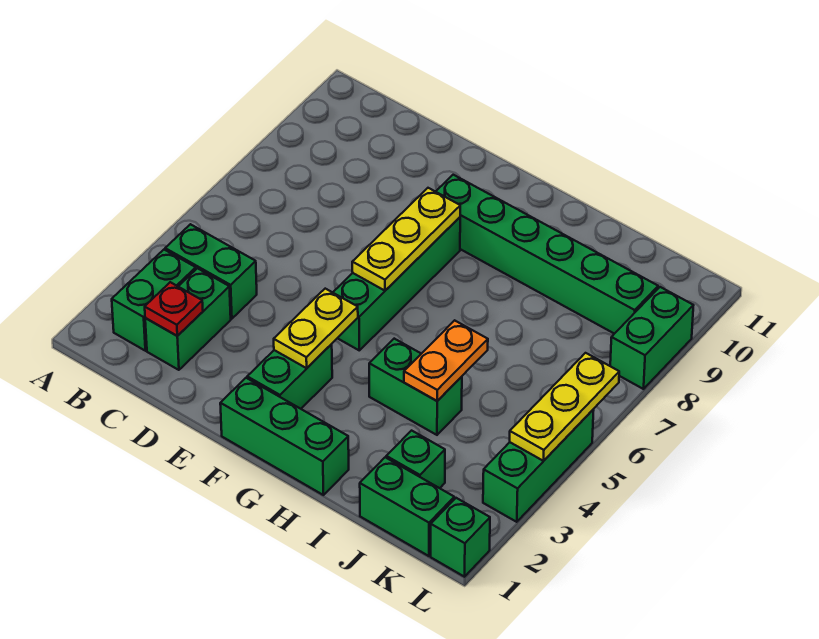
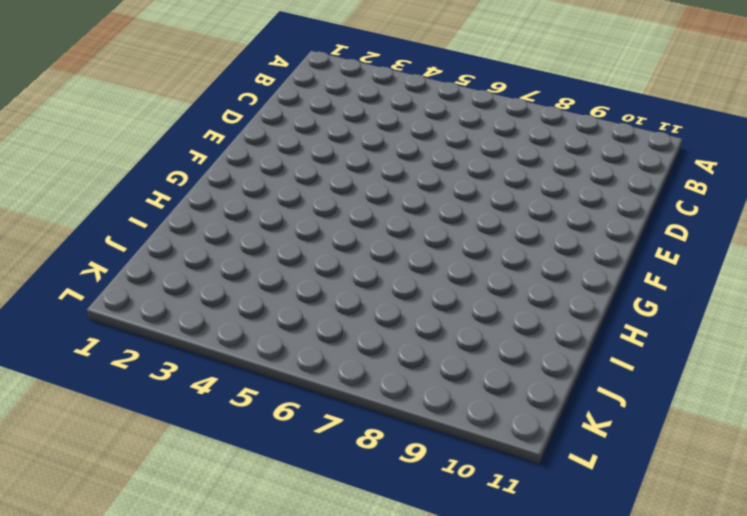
none -> green brick B2:B3 level 1
none -> green brick B4:C4 level 1
none -> green brick C2:C3 level 1

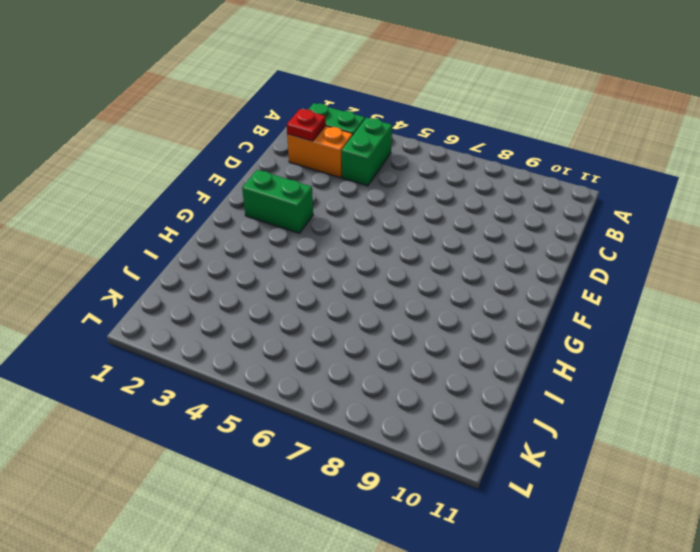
orange brick C2:C3 level 1 -> green brick C2:C3 level 1
none -> green brick F1:H1 level 1
none -> green brick F5:F8 level 1
none -> green brick F9:K9 level 1

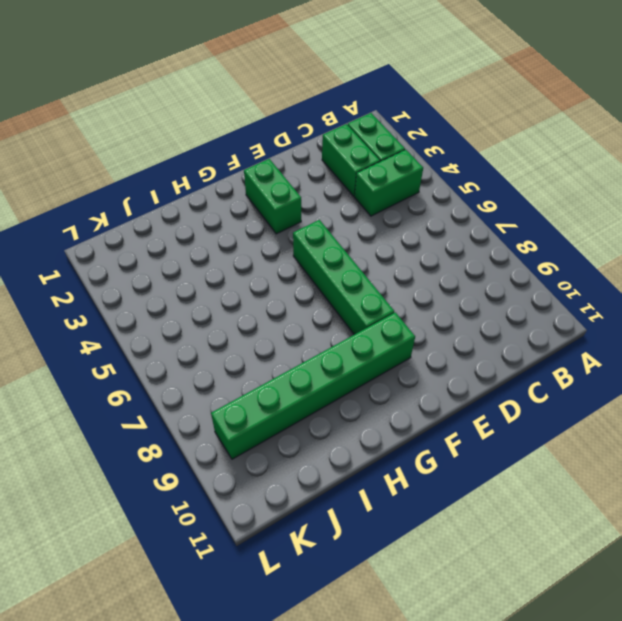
none -> green brick F1:H1 level 1
none -> green brick H4:I4 level 1
none -> green brick J1:K1 level 1

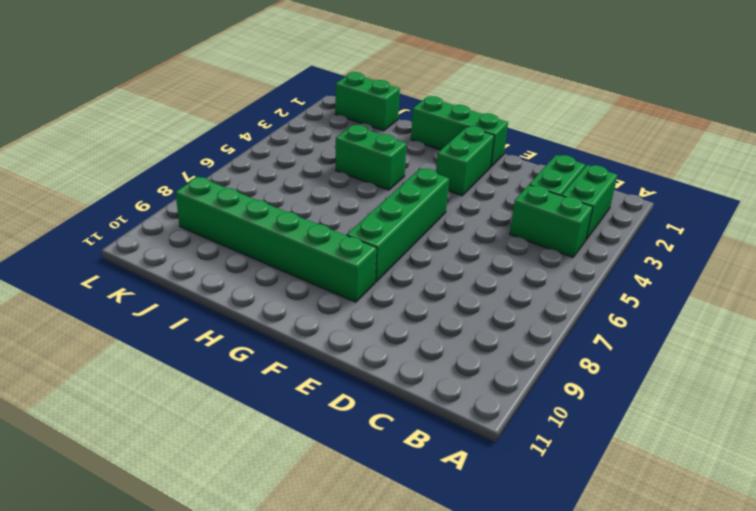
none -> green brick J2 level 1
none -> green brick L1 level 1
none -> green brick L3:L5 level 1

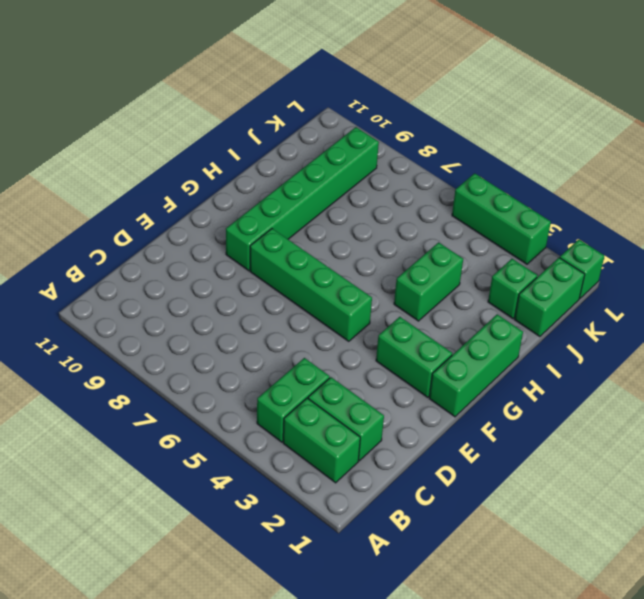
none -> green brick L8:L9 level 1
none -> red plate C2 level 2
none -> yellow plate F3:F4 level 2

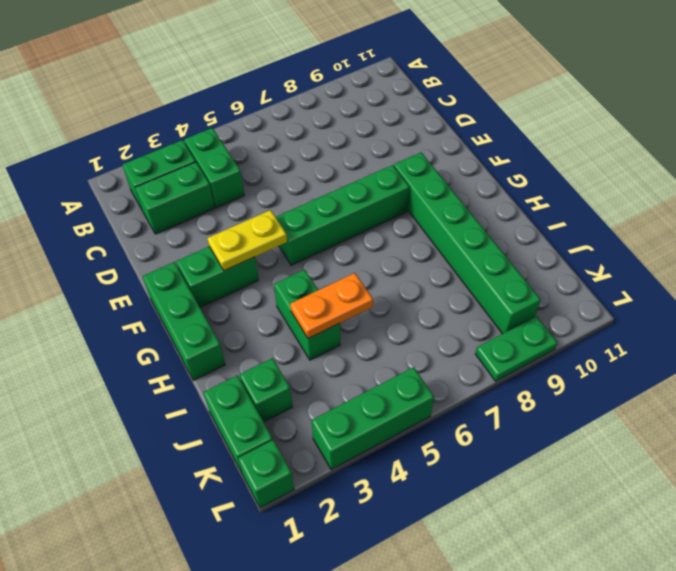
green plate L8:L9 level 1 -> green brick L8:L9 level 1
none -> red plate C2 level 2
none -> yellow plate F6:F8 level 2
none -> yellow plate L4:L6 level 2

